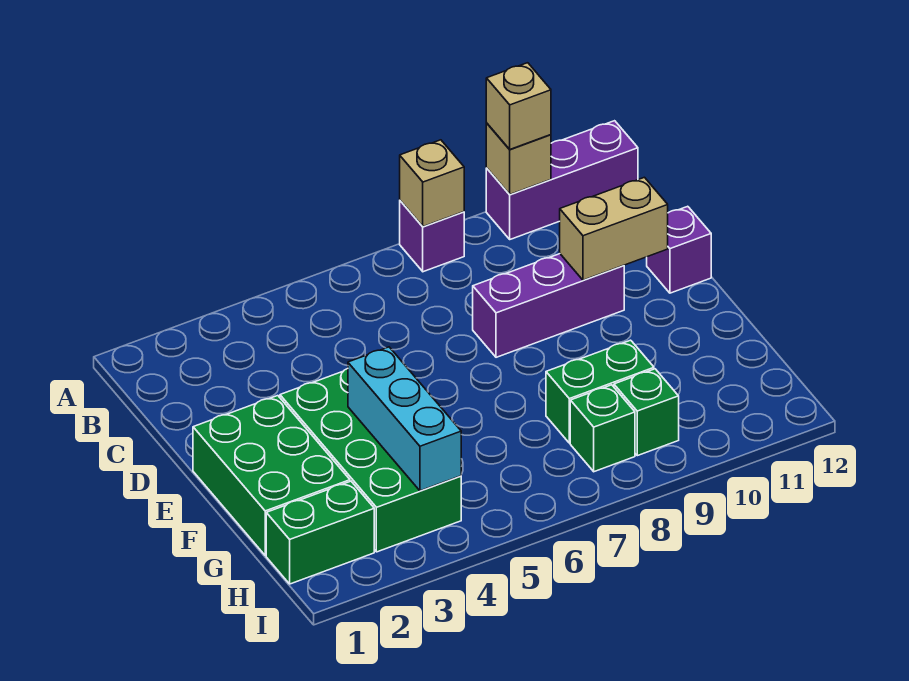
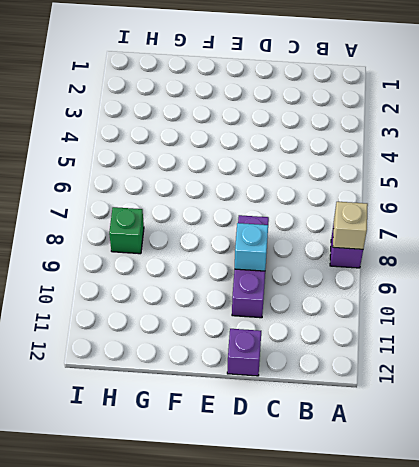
cyan brick D9 level 2 -> none
none -> purple brick A10:A12 level 1
none -> green brick E1:G2 level 1
none -> green brick E3:H4 level 1

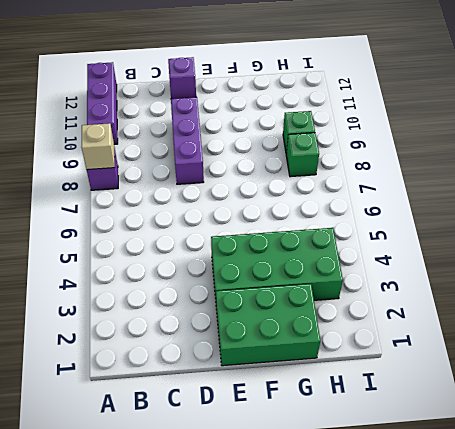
none -> green brick G8:G9 level 1
none -> green brick H1:H2 level 1
none -> tan brick A10 level 2

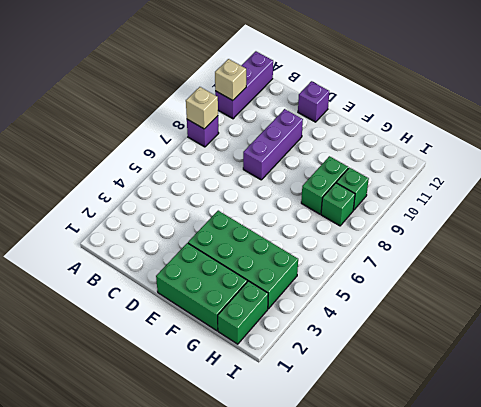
none -> tan brick D10:D11 level 2
none -> cyan brick F4:H4 level 2
none -> tan brick A10 level 3

